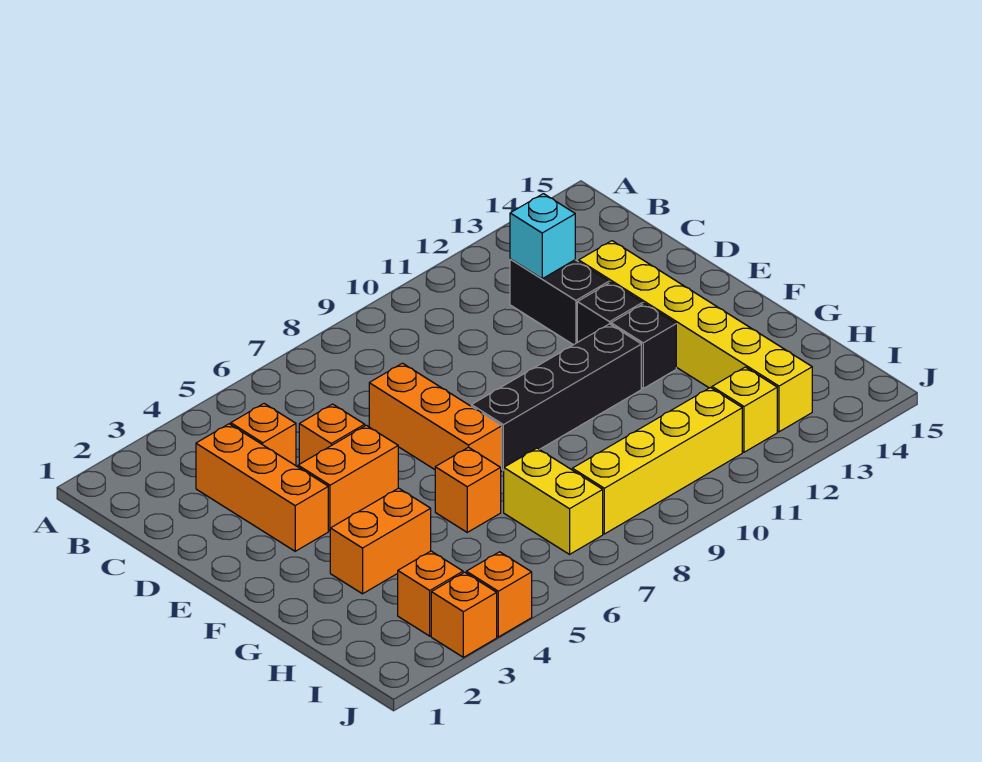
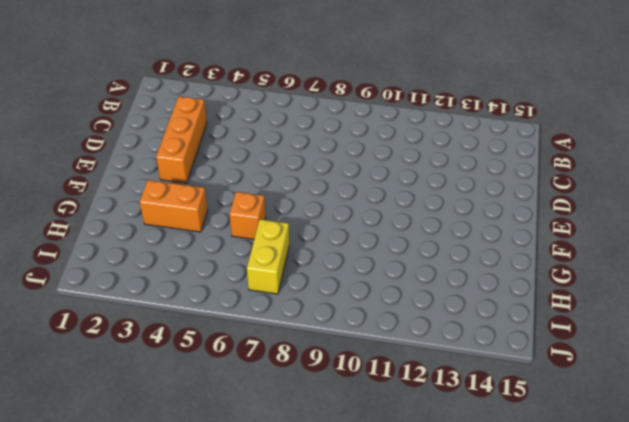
none -> orange brick C4 level 1
none -> black brick C12:D12 level 1
none -> orange brick D5 level 1

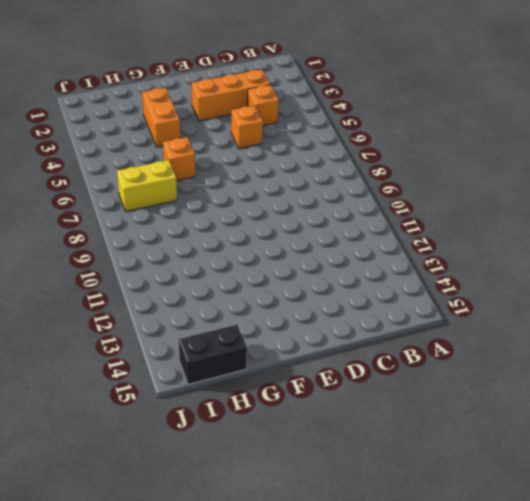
black brick H15:I15 level 1 -> black brick C12:D12 level 1
none -> orange brick D7:F7 level 1
none -> yellow brick D13:I13 level 1
none -> orange brick E4:E5 level 1

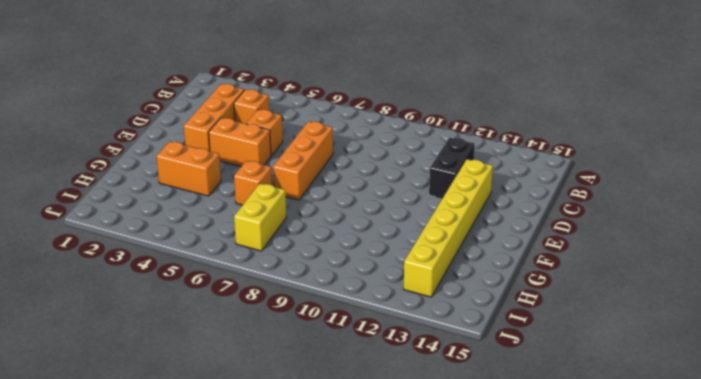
none -> black brick E12 level 1
none -> black brick F8:F11 level 1
none -> black brick F12 level 1

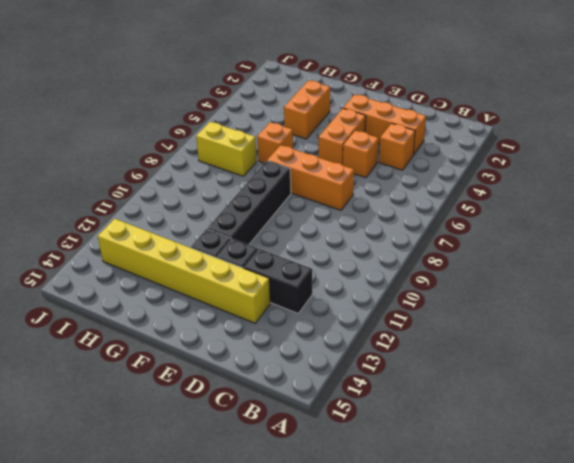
none -> orange brick I3 level 1
none -> yellow brick I8:I11 level 1
none -> yellow brick I12 level 1

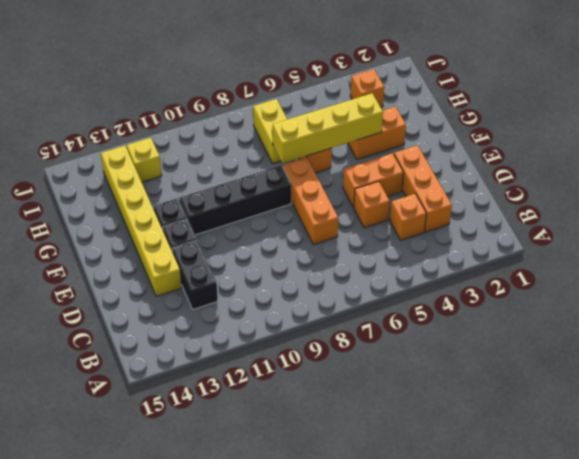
yellow brick G4:G7 level 2 -> yellow brick I8:I11 level 1
none -> orange brick J3 level 1
none -> orange brick J4 level 1
none -> cyan brick C12 level 2

